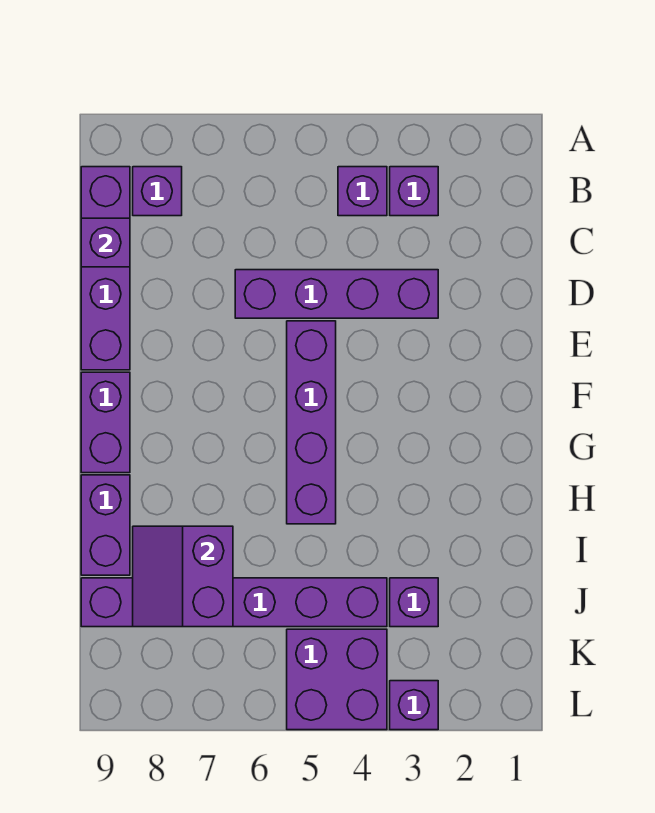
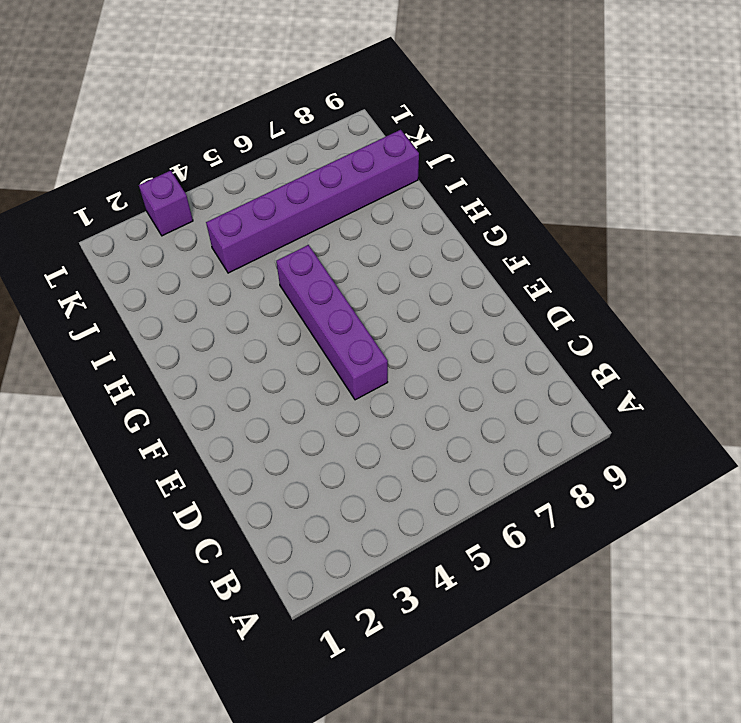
none -> purple brick B3 level 1
none -> purple brick B4 level 1
none -> purple brick B8 level 1

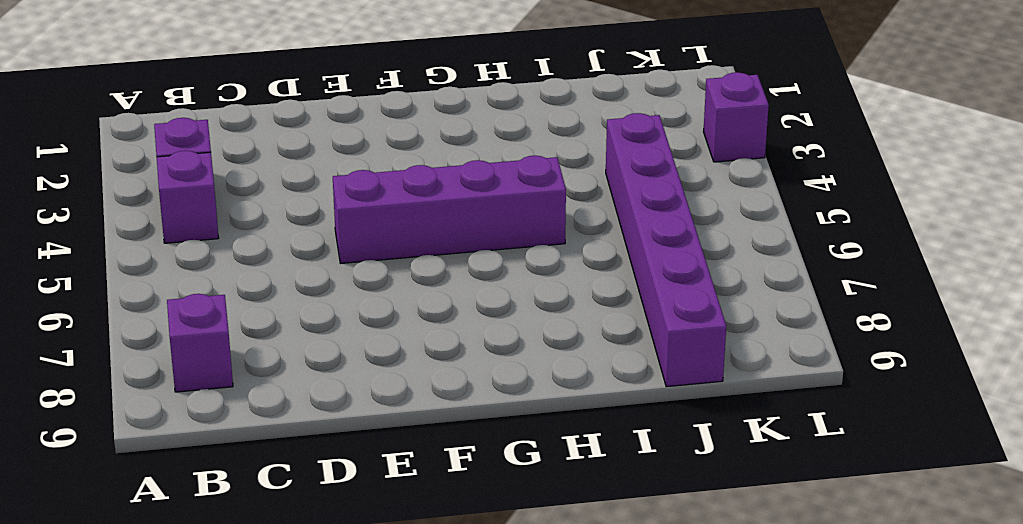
none -> purple brick B9:E9 level 1
none -> purple brick D3:D6 level 1
none -> purple brick F9:G9 level 1

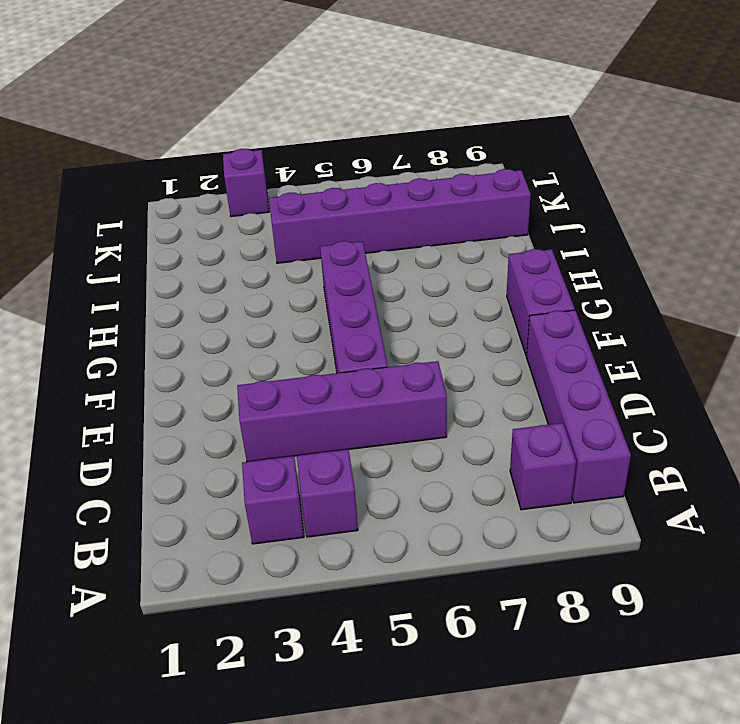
none -> purple brick H9:I9 level 1
none -> purple brick J3 level 1
none -> purple brick K4:L5 level 1

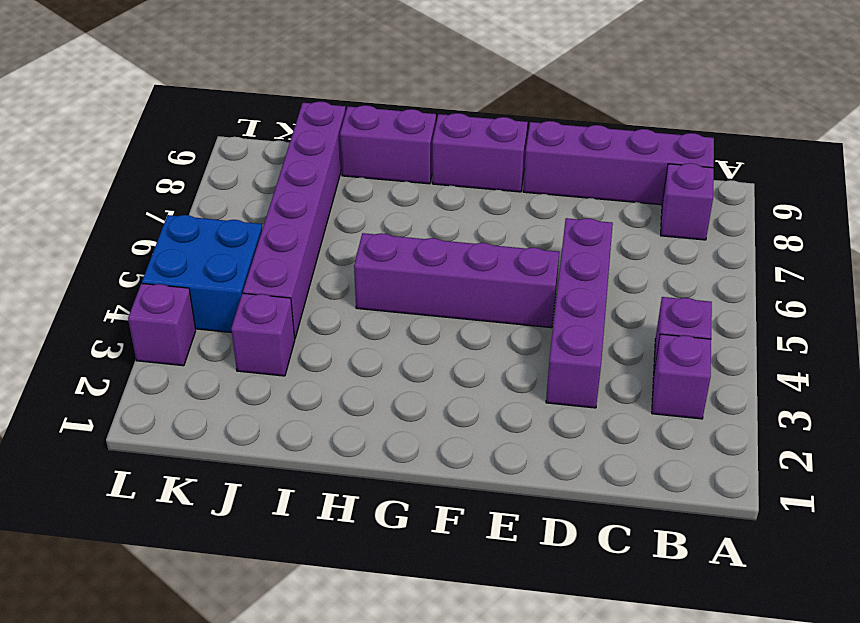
blue brick K4:L5 level 1 -> purple brick K4:L5 level 1
none -> purple brick C9 level 2
none -> purple slope I7:J8 level 2 top 7

